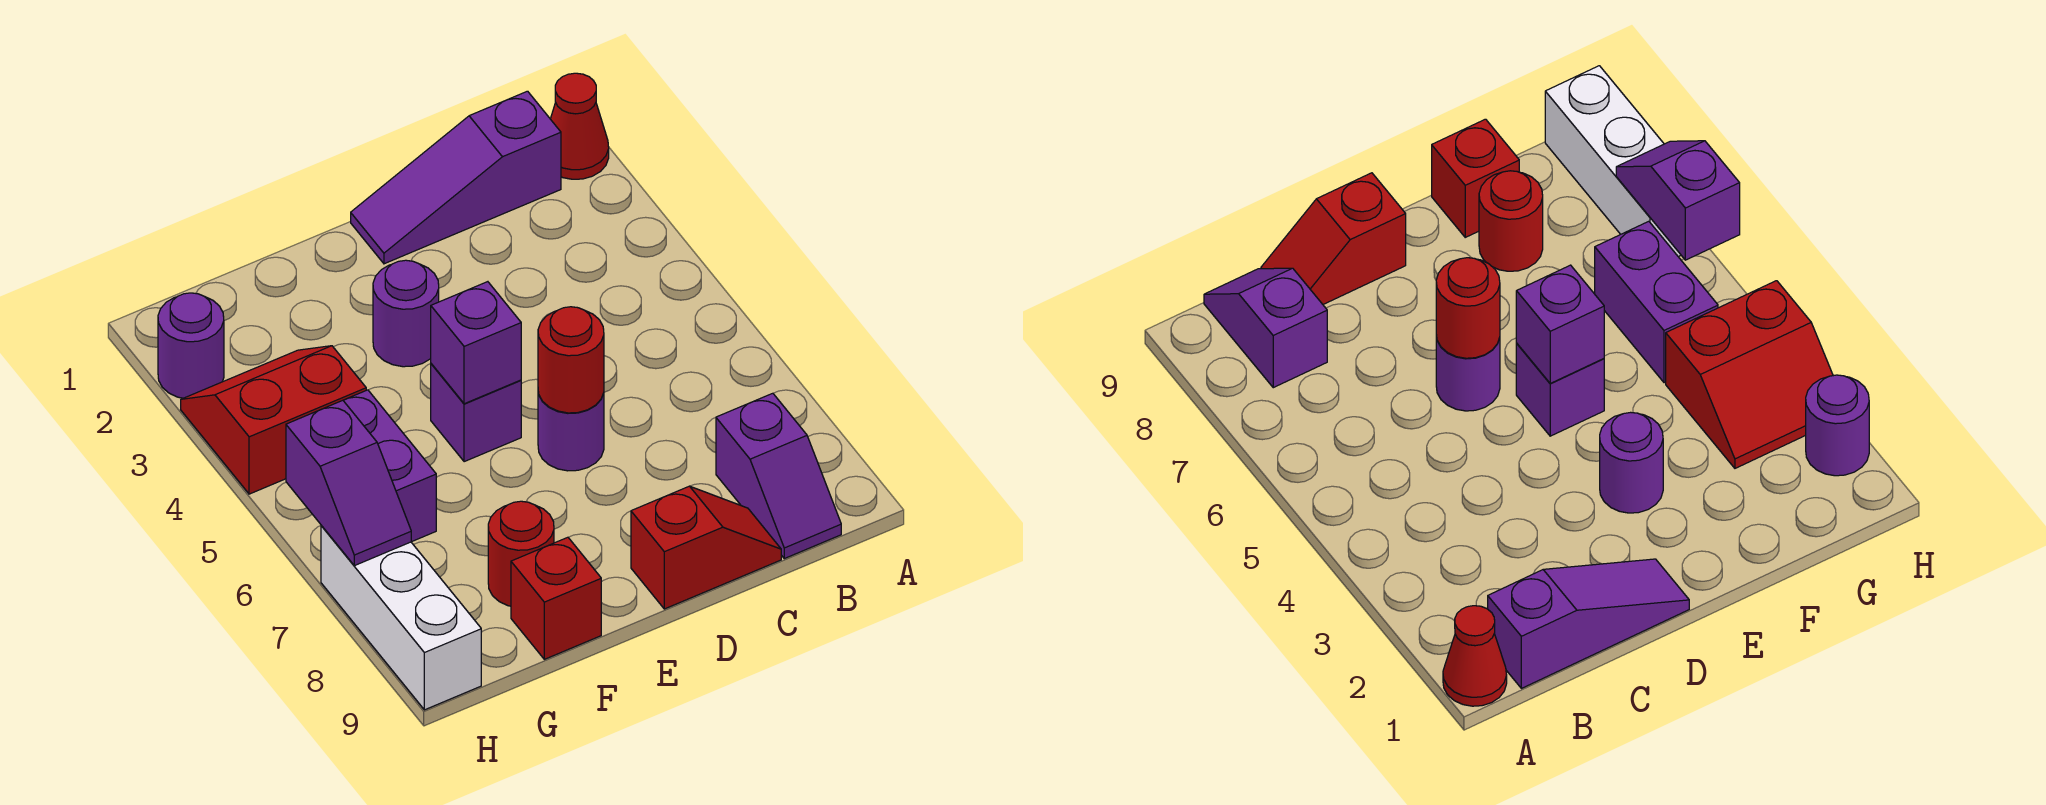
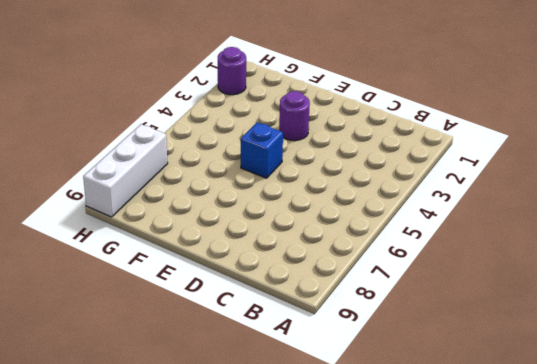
blue brick E5 level 1 -> purple brick E5 level 1
none -> red cone A1 level 1
none -> purple slope B1:D1 level 1 top B
none -> purple slope B8:B9 level 1 top 8

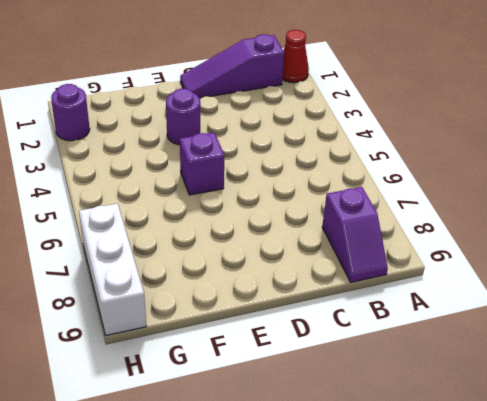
none -> red slope C9:D9 level 1 top D
none -> purple round brick D6 level 1
none -> red round brick F8 level 1

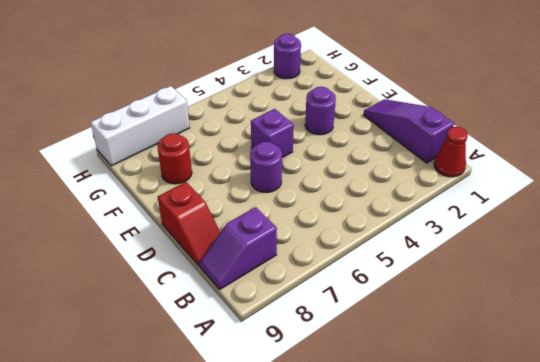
none -> red brick F9 level 1
none -> red slope G3:H4 level 1 top 4
none -> purple brick G5:G6 level 1

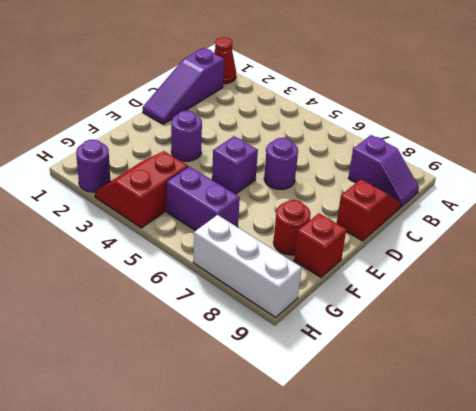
none -> red round brick D6 level 2
none -> purple brick E5 level 2
none -> purple slope H6:H7 level 2 top 6

